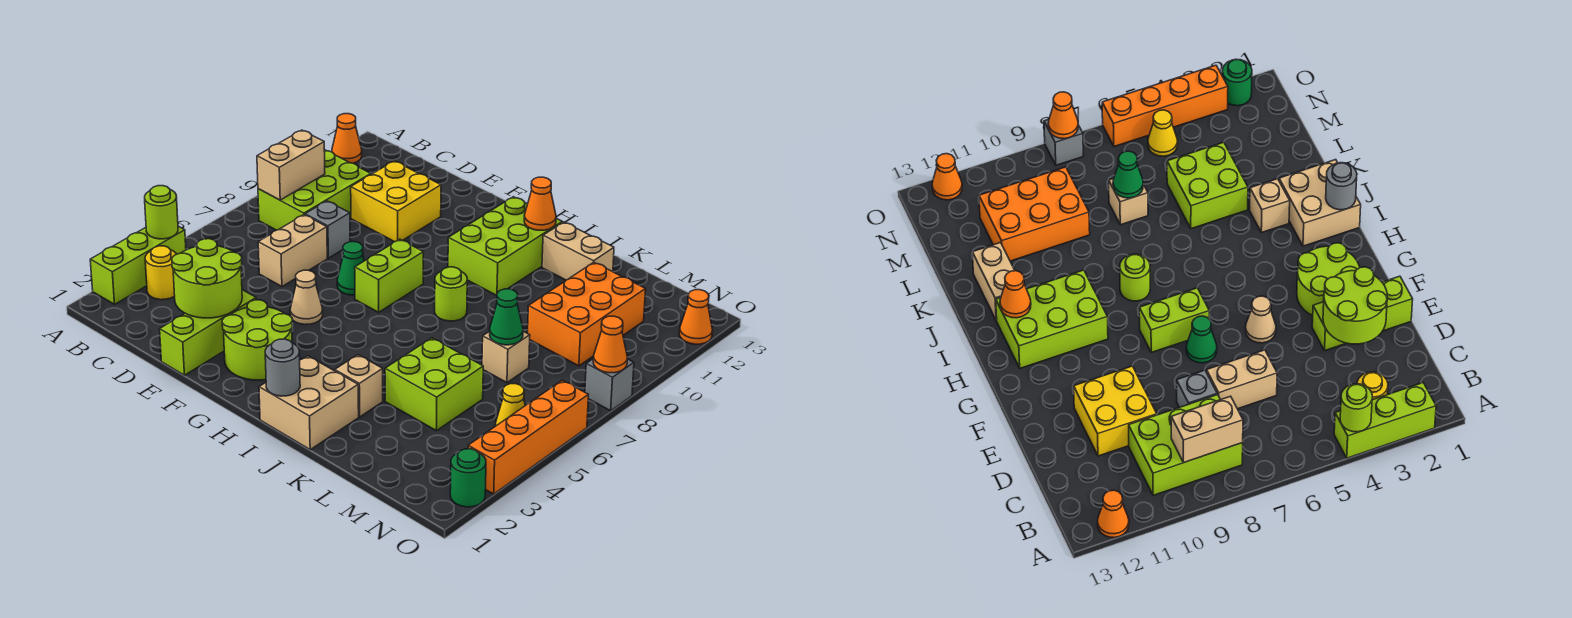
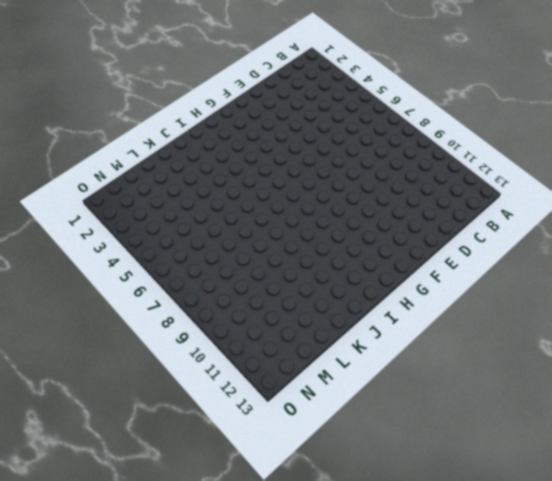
none -> lime brick A2:A4 level 1
none -> orange cone A12 level 1
none -> yellow round brick B3 level 1
none -> lime brick B8:C10 level 1

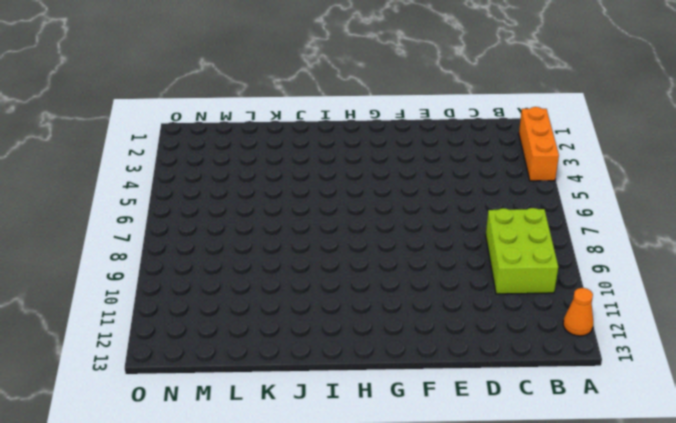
orange brick A2:A4 level 1 -> lime brick A2:A4 level 1
none -> yellow round brick B3 level 1
none -> tan brick D6:D7 level 1
none -> grey brick D8 level 1
none -> yellow brick D10:E11 level 1

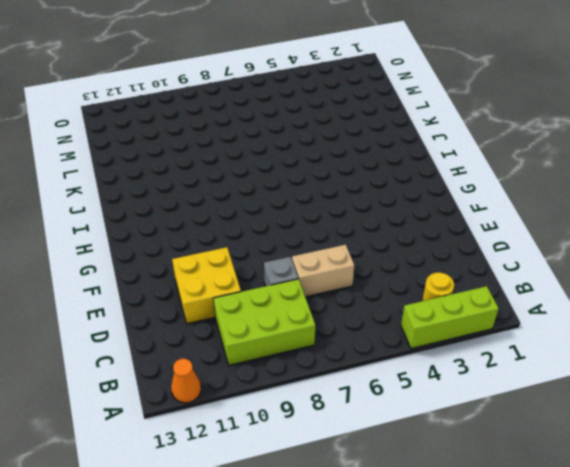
none -> lime brick E1:E3 level 1
none -> lime round brick F2:G3 level 1
none -> tan cone F5 level 1
none -> green cone F7 level 1

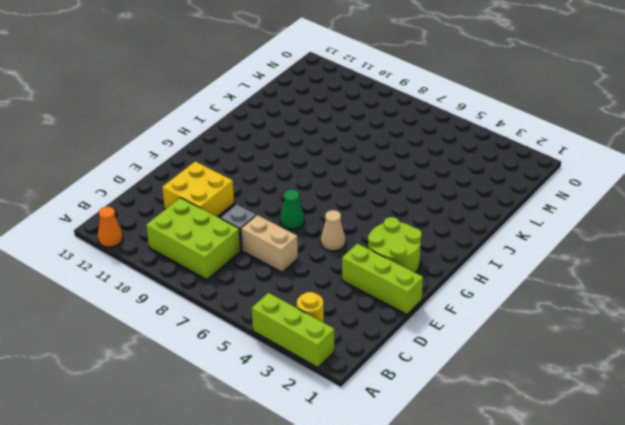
none -> lime brick G7:G8 level 1
none -> lime brick H10:I12 level 1
none -> tan brick I1:J2 level 1
none -> lime round brick I8 level 1

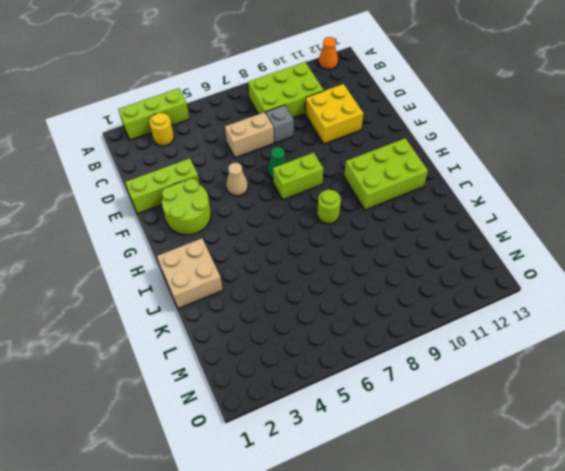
none -> tan brick J3 level 1
none -> tan brick J12:K12 level 1
none -> lime brick K4:L5 level 1
none -> tan brick L7 level 1

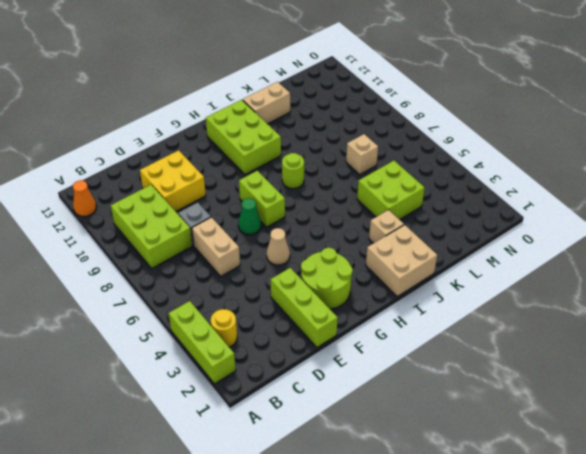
none -> orange brick L9:M11 level 1
none -> yellow cone N5 level 1
none -> green round brick O2 level 1
none -> orange brick O3:O6 level 1

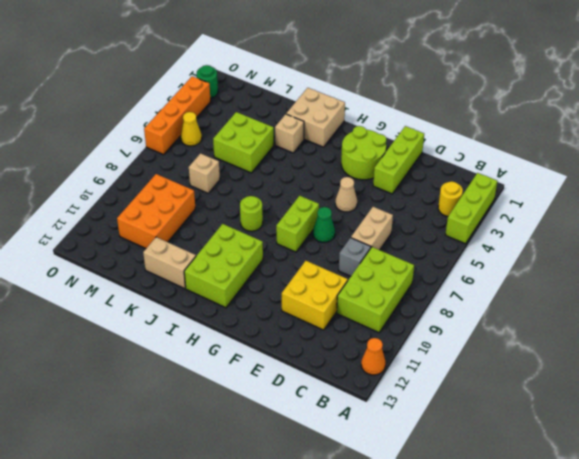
none -> grey brick O8 level 1
none -> orange cone O12 level 1
none -> lime round brick A4 level 2
none -> tan brick B8:B9 level 2

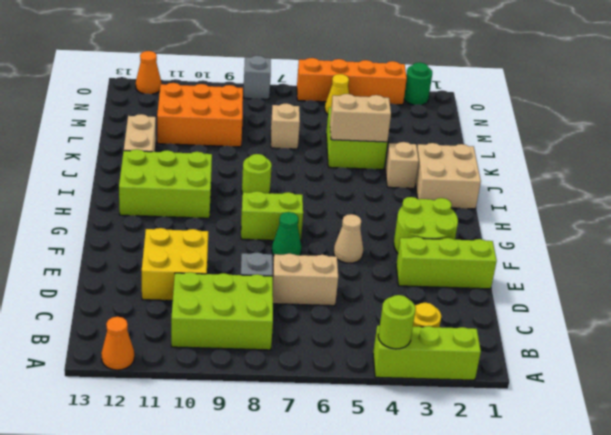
tan brick K4:K5 level 2 -> tan brick B8:B9 level 2
none -> lime round brick D2:E3 level 2
none -> grey round brick I1 level 2
none -> orange cone I12 level 2
none -> green cone L7 level 2

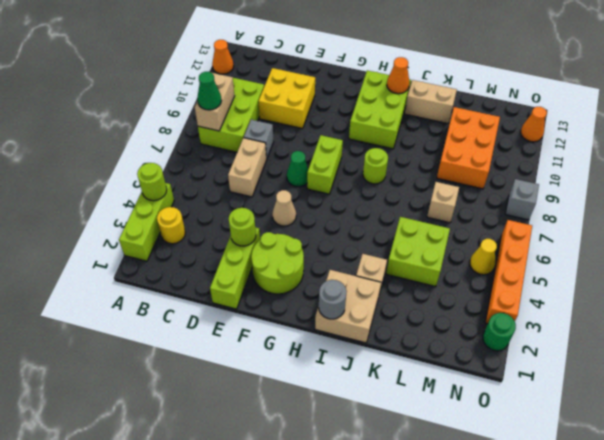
green cone B8 level 3 -> green cone L7 level 2
lime round brick E3 level 2 -> lime round brick D2:E3 level 2
none -> orange cone O8 level 2

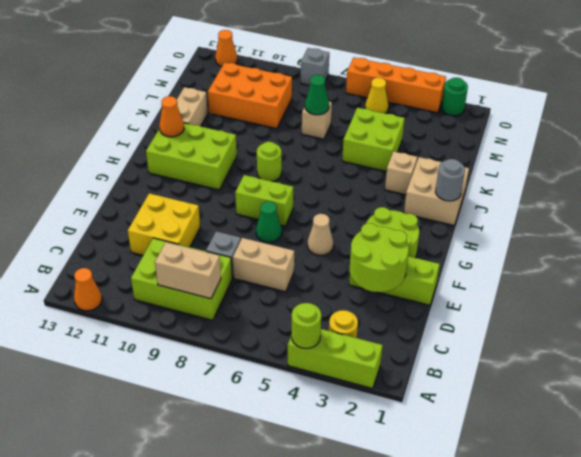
none -> orange cone O8 level 2

